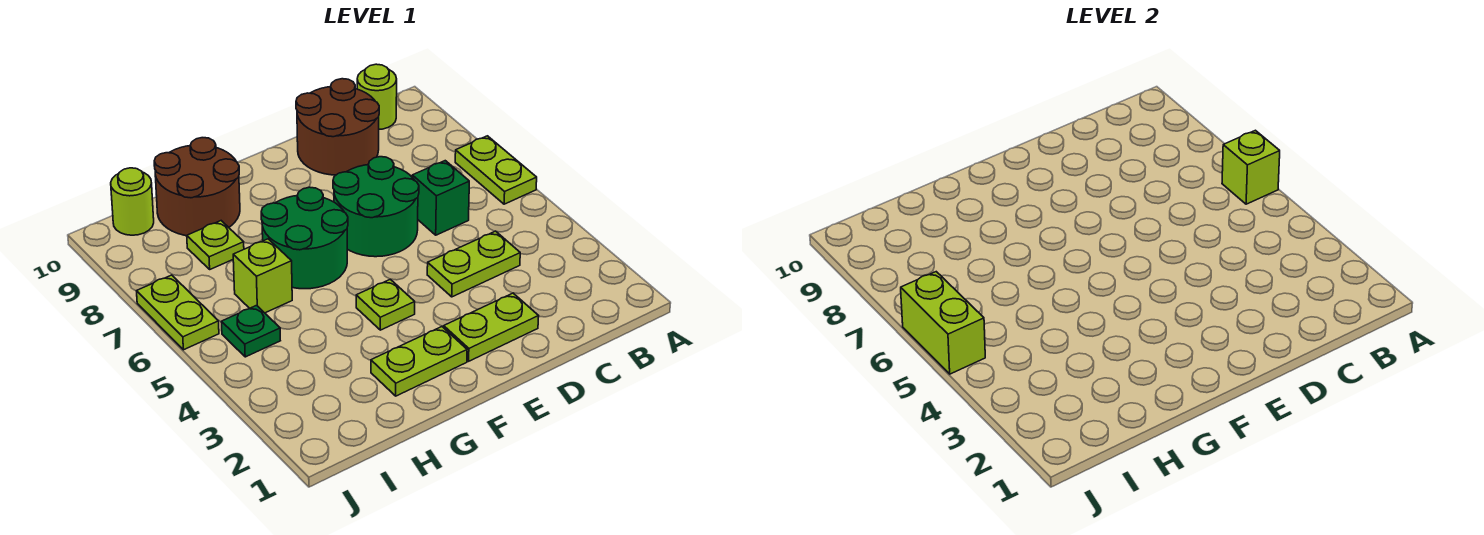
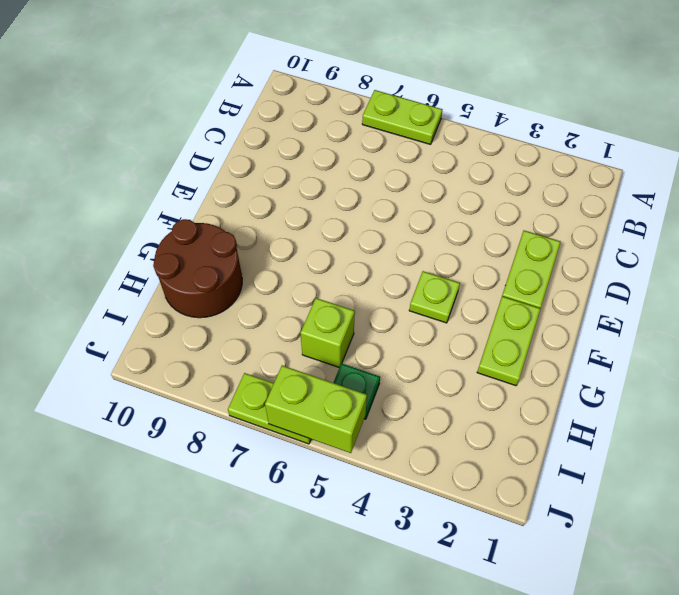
none -> lime round brick B10 level 1
none -> lime plate C4:D4 level 1
none -> green brick C6 level 1

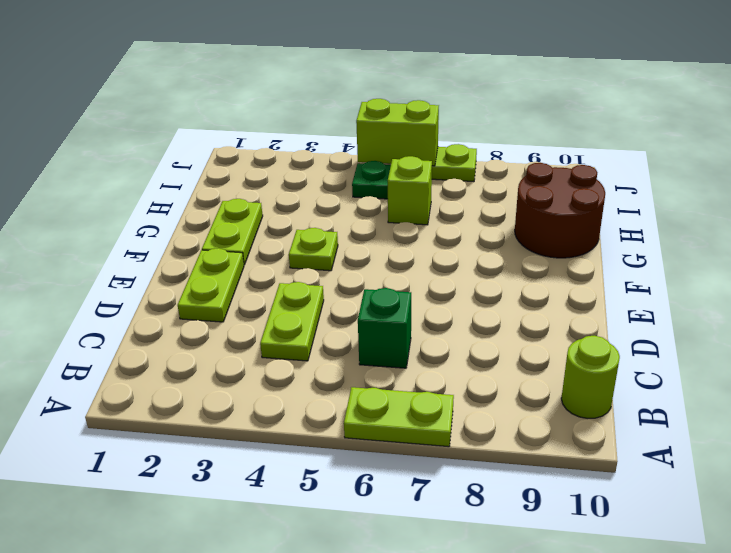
none -> brown round brick C9:D10 level 1
none -> green round brick D6:E7 level 1
none -> green round brick F6:G7 level 1

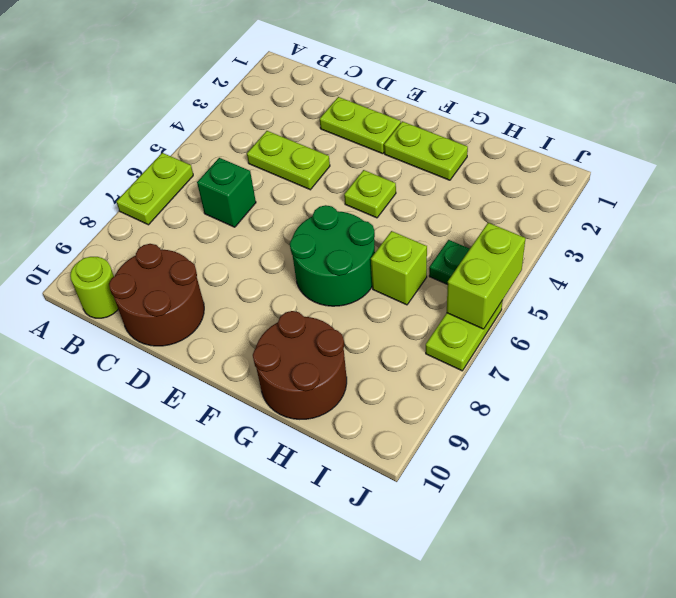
none -> green round brick D6:E7 level 1
none -> lime plate H8 level 1
none -> lime round brick I10 level 1

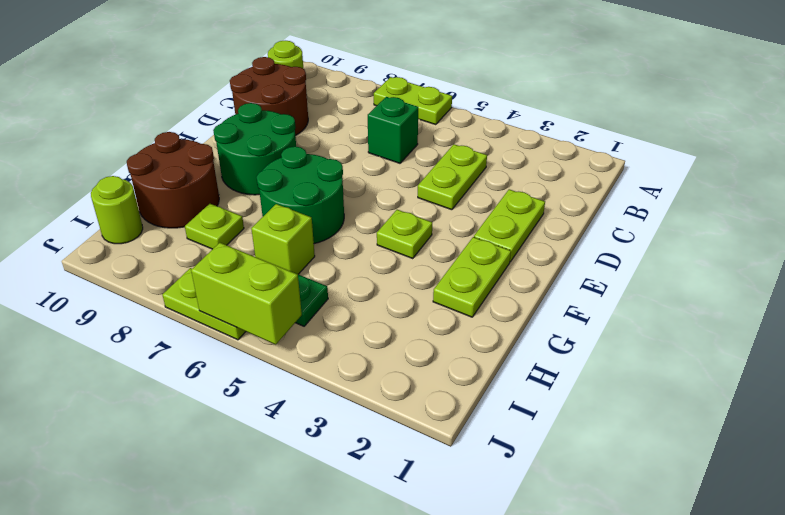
green round brick E8:F9 level 1 -> green round brick D6:E7 level 1
none -> lime brick A6 level 2

